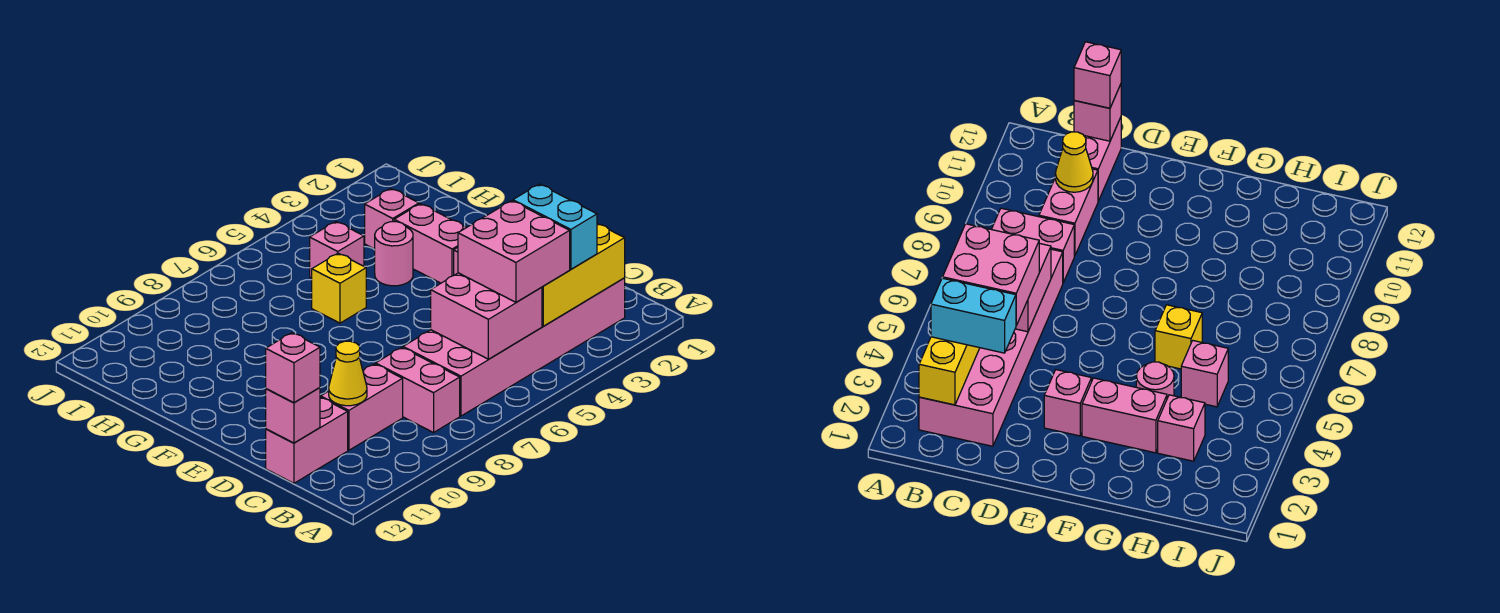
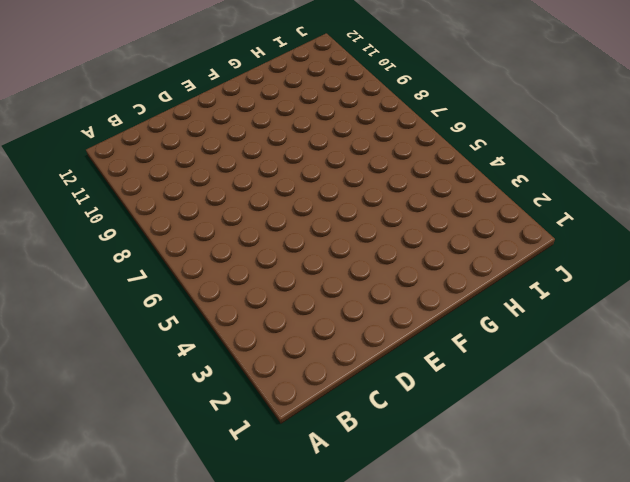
none -> pink brick B2:C7 level 1
none -> pink brick B8:C8 level 1
none -> pink brick C9:C10 level 1

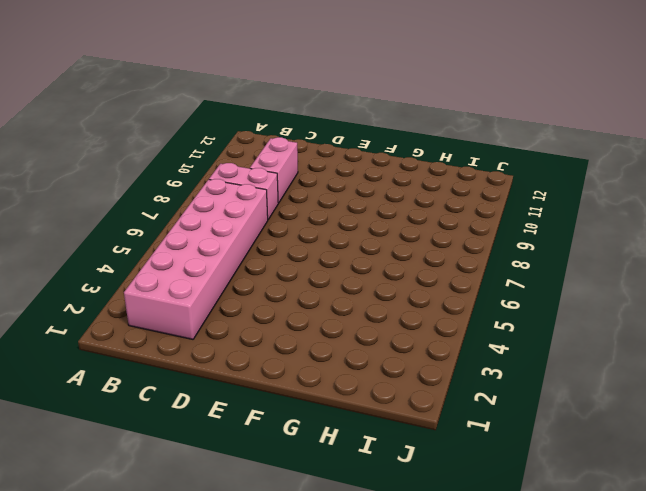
none -> pink brick C11:C12 level 1
none -> pink brick E3 level 1
none -> pink brick F3:G3 level 1

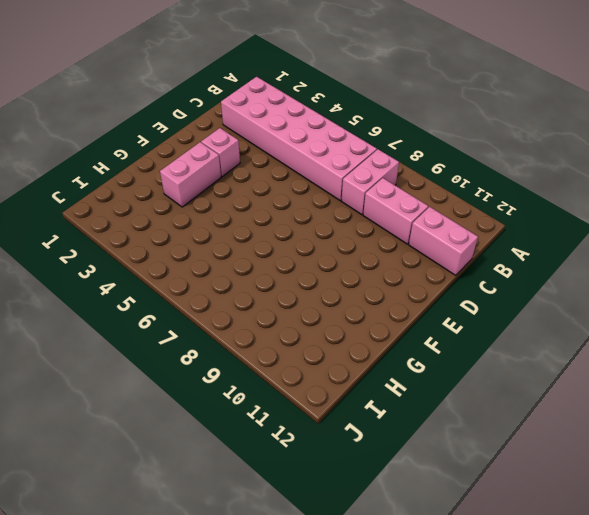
none -> pink round brick G4 level 1
none -> yellow brick G6 level 1
none -> pink brick H3 level 1

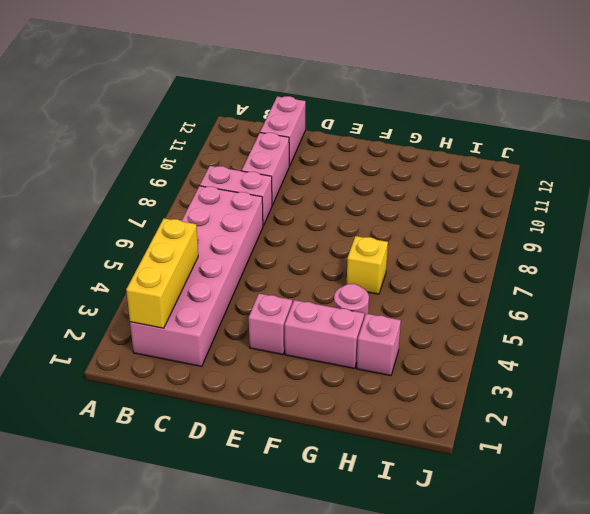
none -> pink brick H5 level 1
none -> pink brick B5:C6 level 2
none -> yellow cone C10 level 2

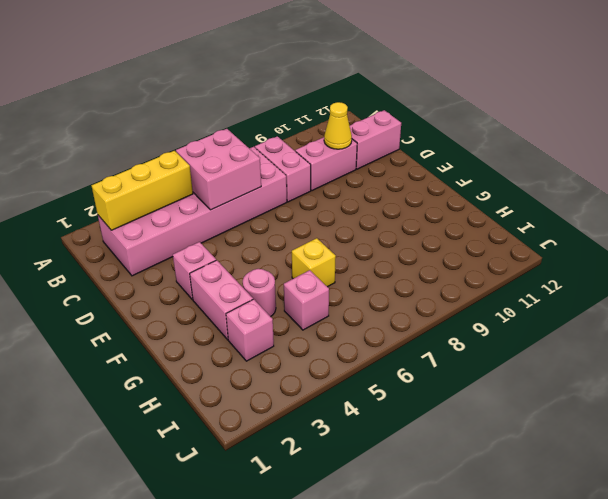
none -> pink brick C12 level 2
none -> cyan brick B3:C3 level 3
none -> pink brick B4:C5 level 3

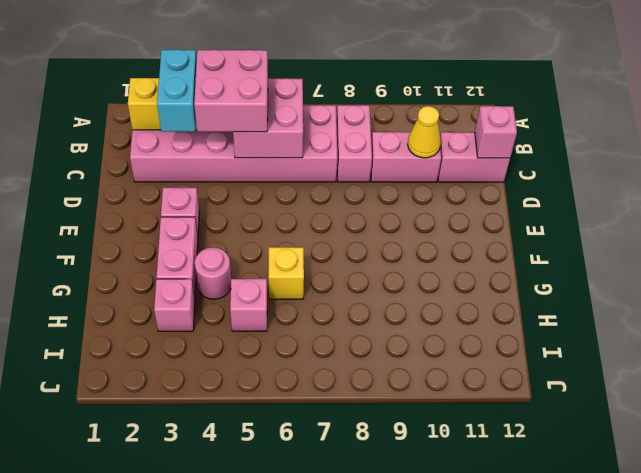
none -> pink brick C12 level 3

